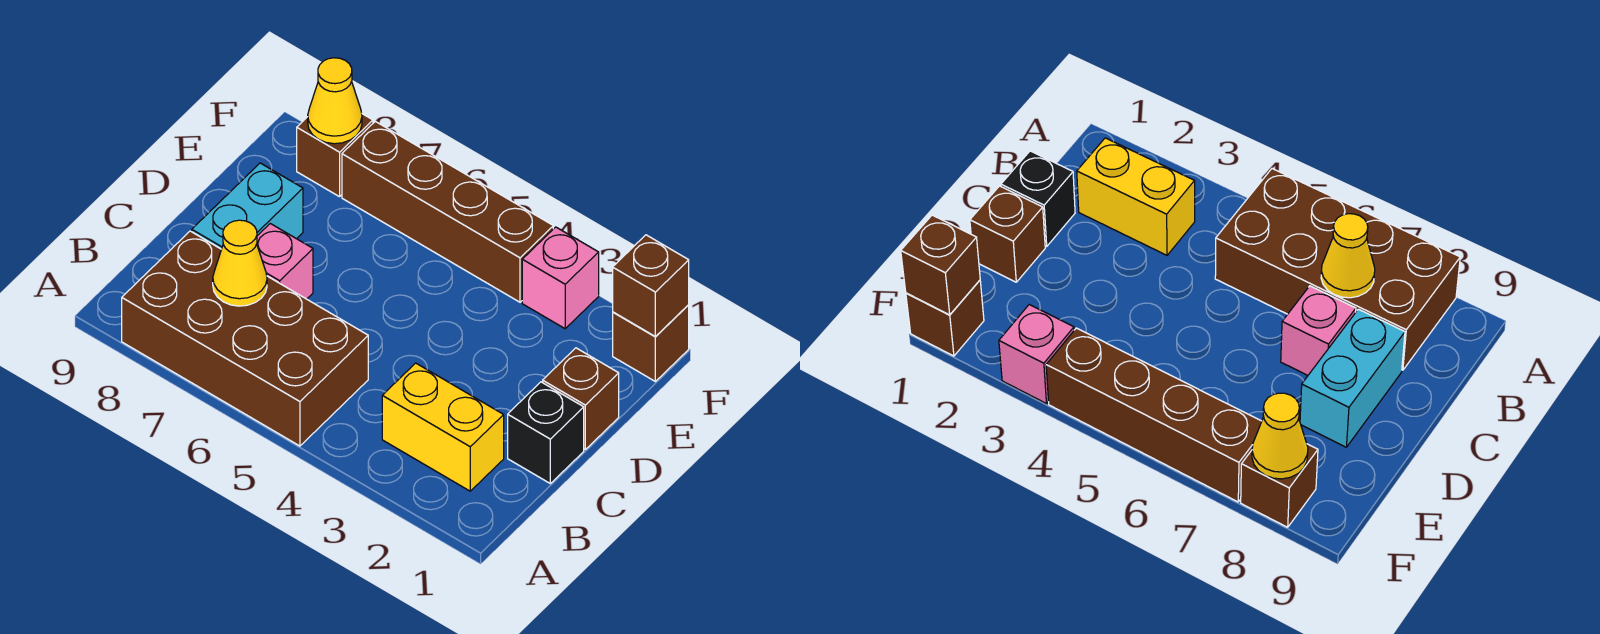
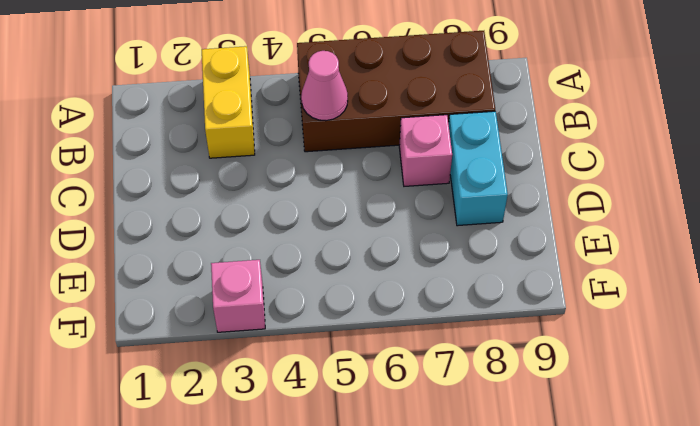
yellow brick A3:B3 level 1 -> yellow brick B2:B3 level 1
pink cone B5 level 2 -> none
none -> black brick C1 level 1
none -> brown brick D1 level 1
none -> brown brick F1 level 1

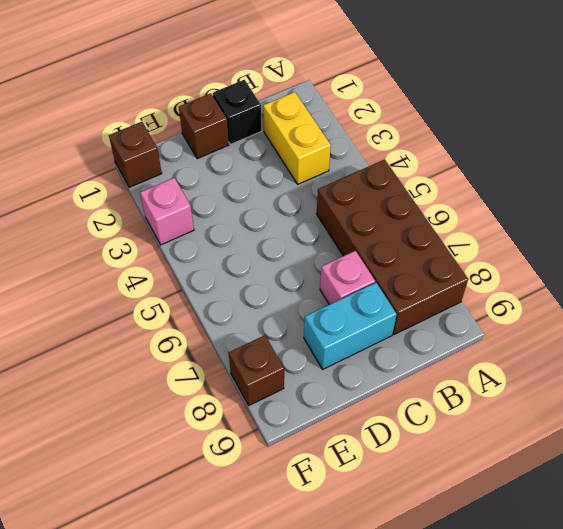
none -> brown brick F4:F7 level 1
none -> yellow cone B7 level 2
none -> brown brick F1 level 2

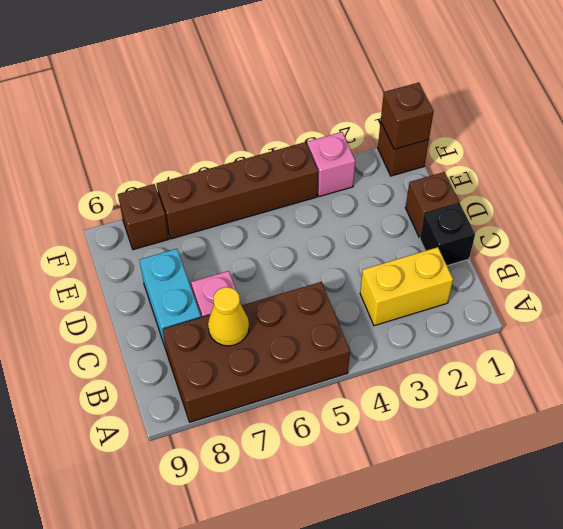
none -> yellow cone F8 level 2

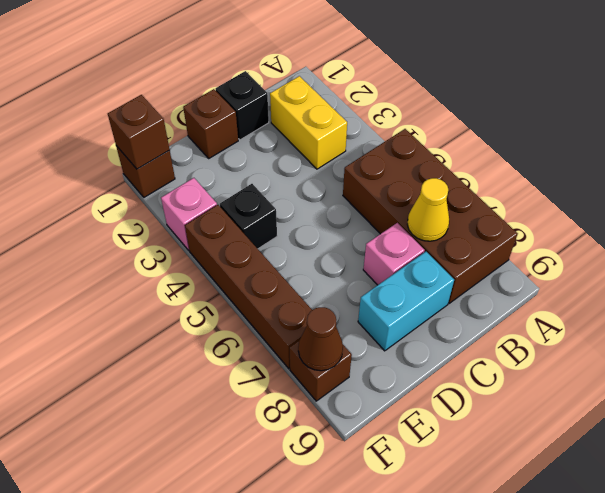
black brick E4 level 1 -> none
brown cone F8 level 2 -> yellow cone F8 level 2

